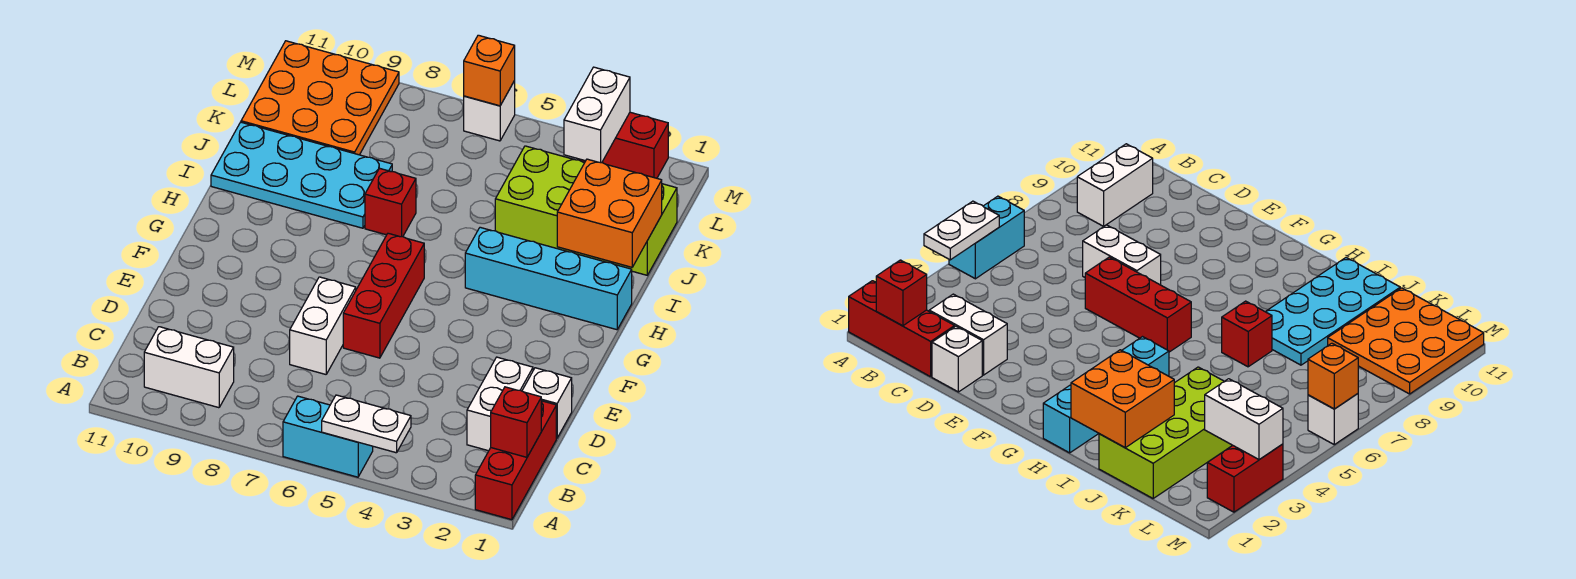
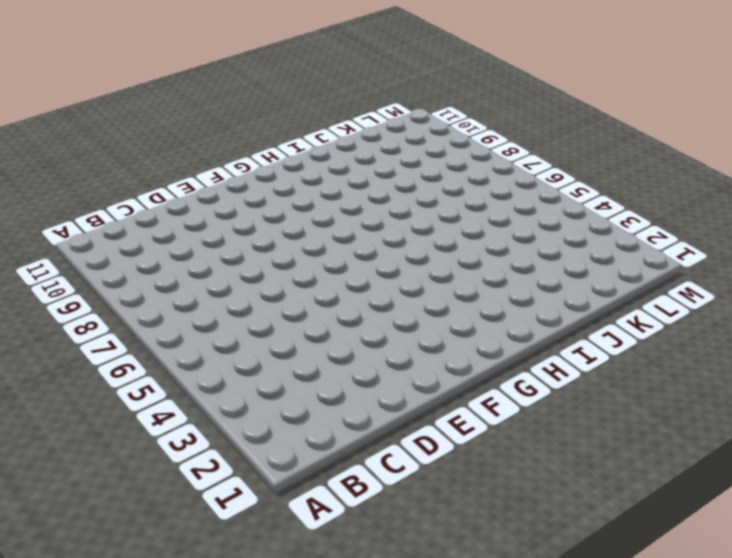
none -> red brick A1:C1 level 1
none -> cyan brick A5:A6 level 1
none -> white brick B9:B10 level 1

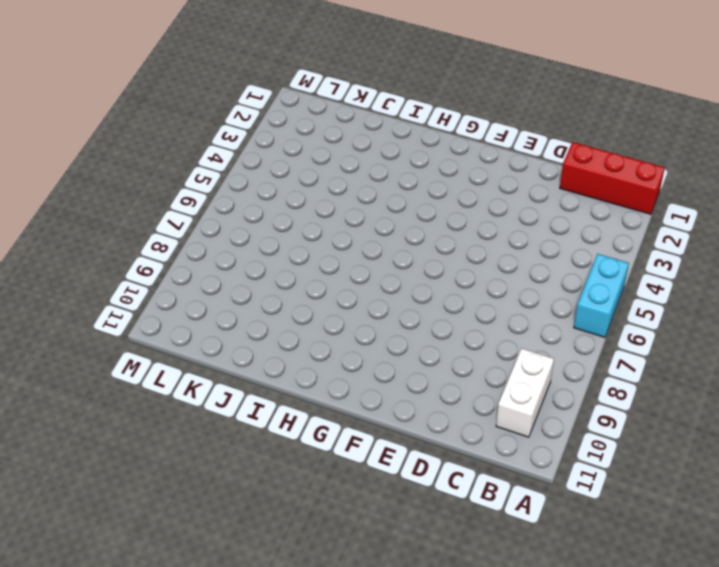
none -> white brick C2:D2 level 1
none -> white brick D1 level 1
none -> white brick D7:E7 level 1

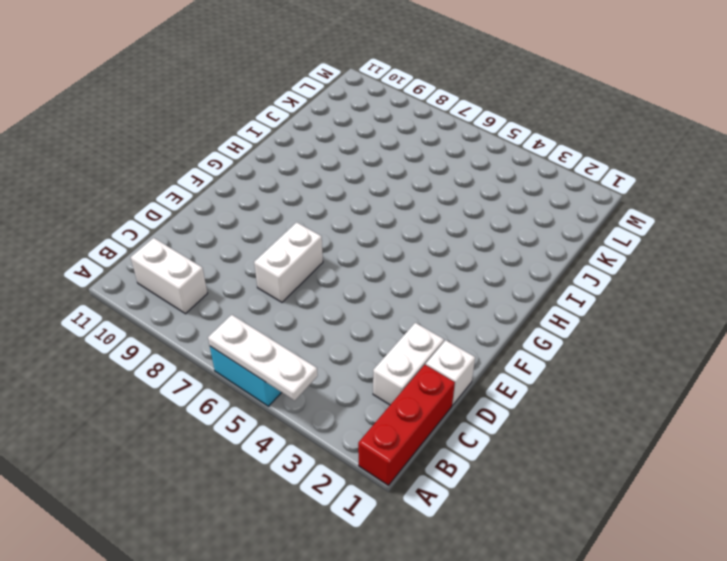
white plate A4:A6 level 2 -> white plate A4:A5 level 2
none -> red brick E6:G6 level 1
none -> cyan brick H1:H4 level 1
none -> red brick I7 level 1

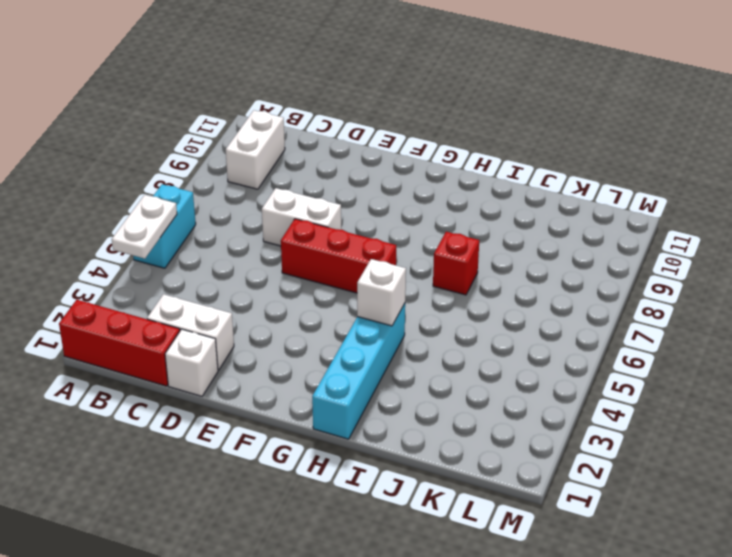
white brick H4 level 2 -> white brick M6 level 1
none -> cyan plate I8:J11 level 1
none -> lime brick J1:K4 level 1
none -> orange plate K9:M11 level 1

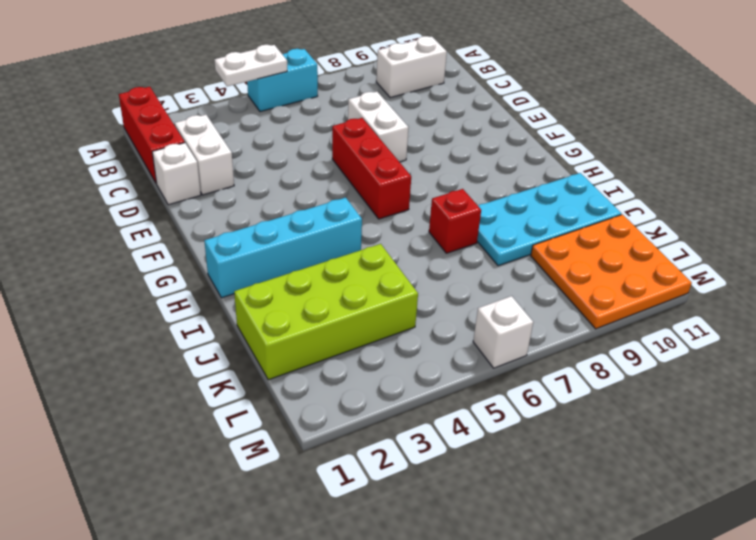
none -> red brick M2:M3 level 1
none -> red brick B1 level 2
none -> orange brick I1:J2 level 2

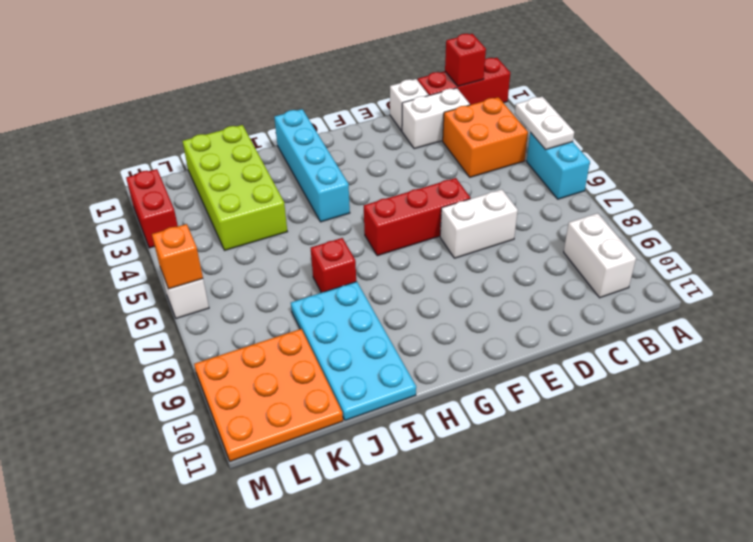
orange brick B3:C4 level 1 -> orange brick I1:J2 level 2
none -> white brick L3:M3 level 2

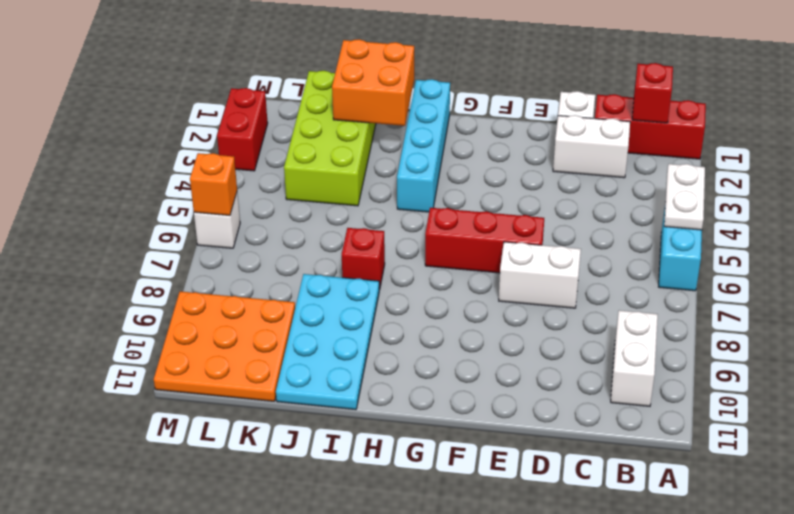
none -> white brick L3:M3 level 2

